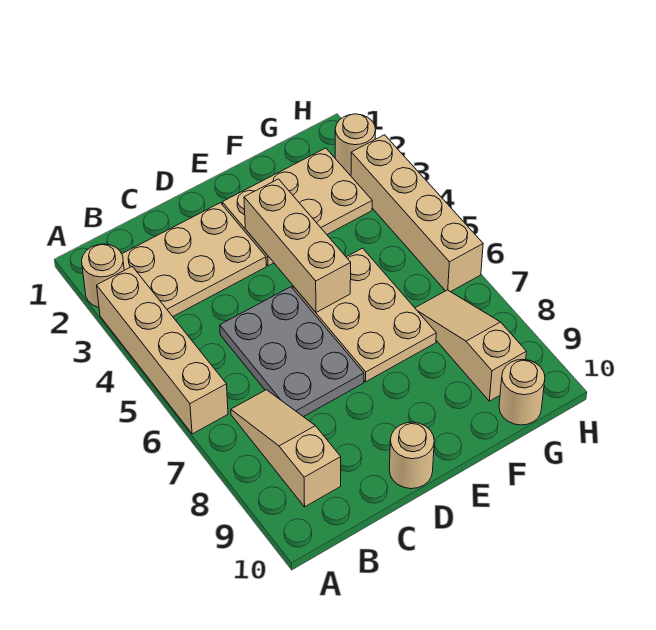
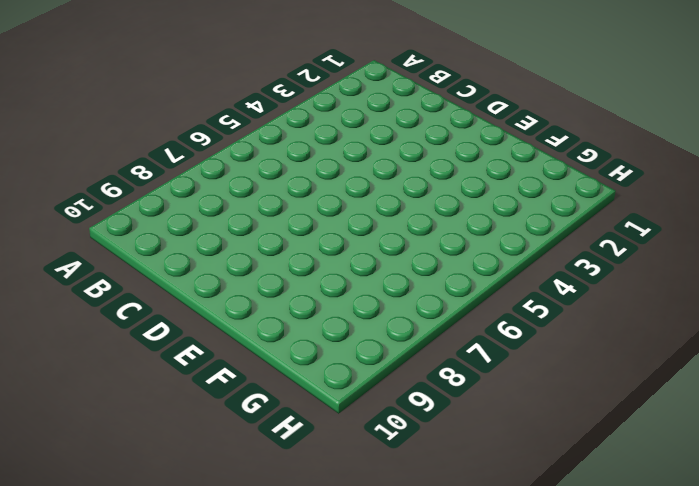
none -> tan round brick A2 level 1
none -> tan brick A3:A6 level 1
none -> tan plate B2:D3 level 1

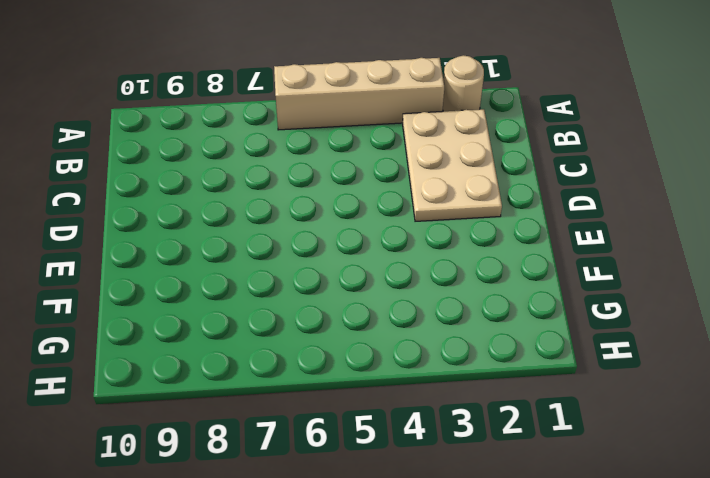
none -> tan slope B7:B9 level 1 top 9
none -> grey plate C5:D7 level 1
none -> tan round brick D10 level 1

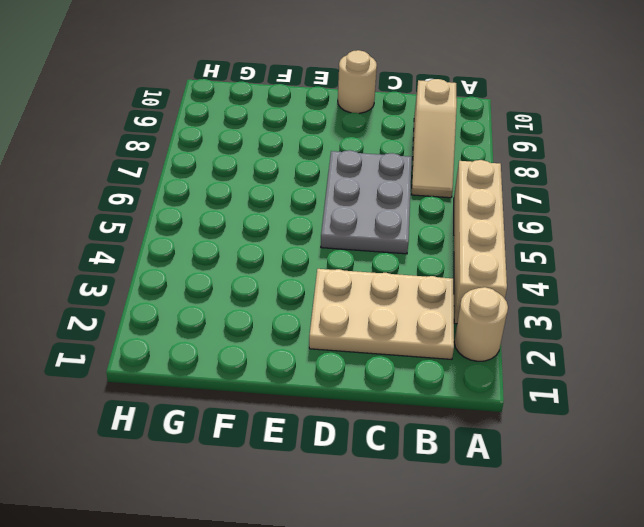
none -> tan plate E2:G3 level 1
none -> tan plate E5:F7 level 1
none -> tan slope G7:G9 level 1 top 9

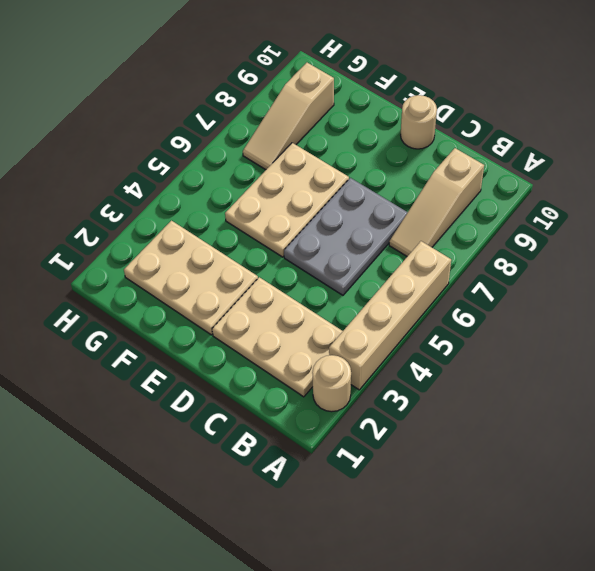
none -> tan round brick G10 level 1
none -> tan round brick H2 level 1
none -> tan brick H3:H6 level 1

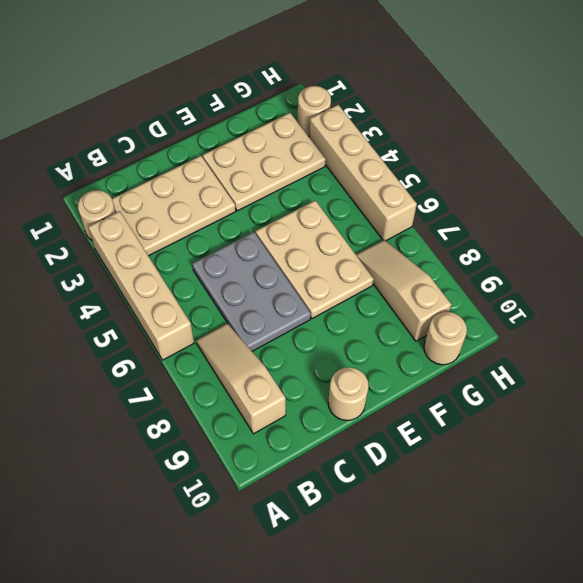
none -> tan brick E3:E5 level 2

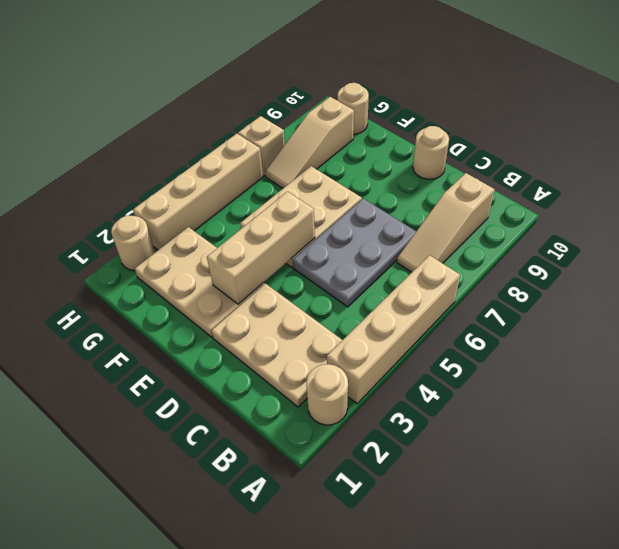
tan brick H7 level 1 -> none

